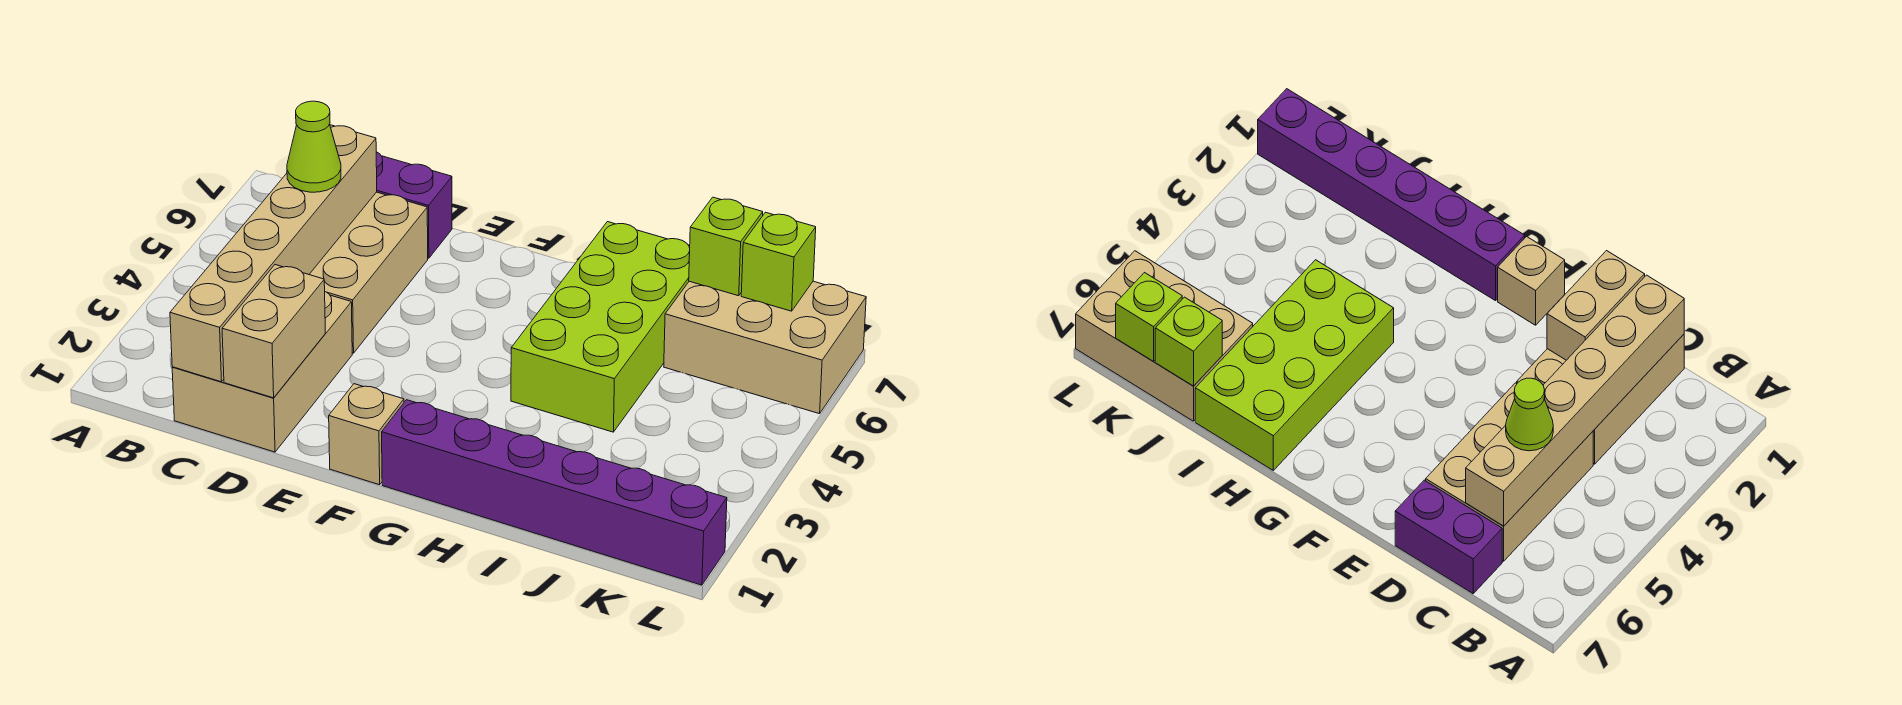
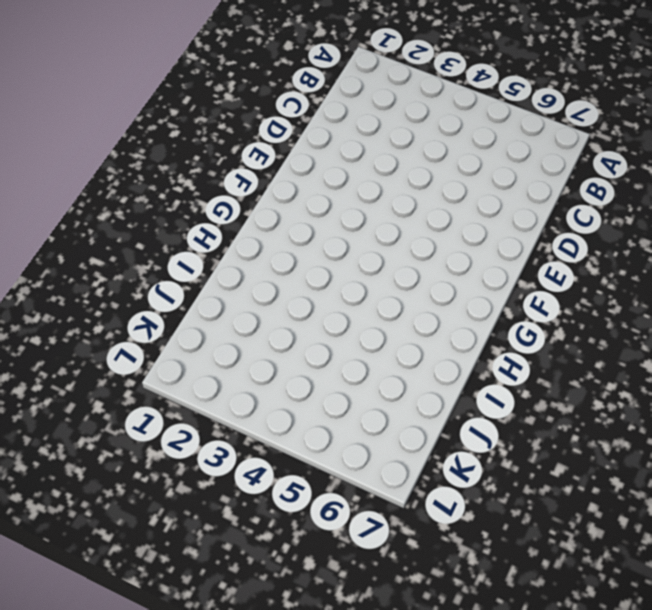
none -> tan brick C1:D3 level 1
none -> tan brick C4:D6 level 1
none -> purple brick C7:D7 level 1

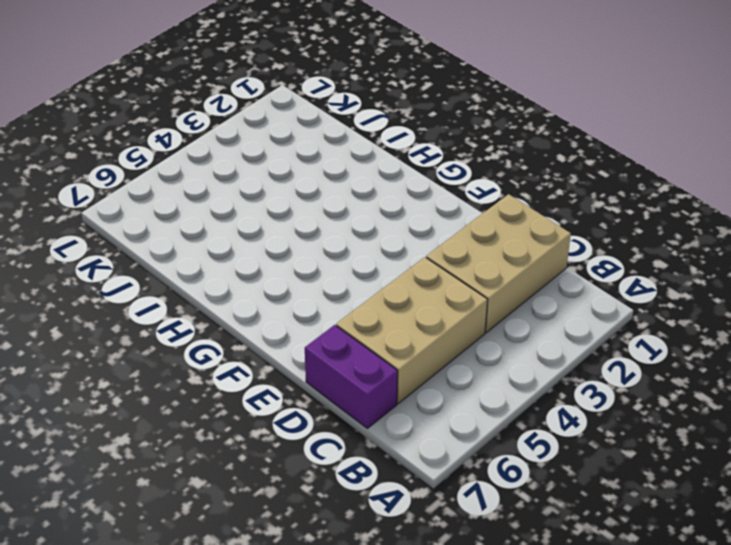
none -> tan brick F1 level 1
none -> purple brick G1:L1 level 1
none -> lime brick H4:I7 level 1

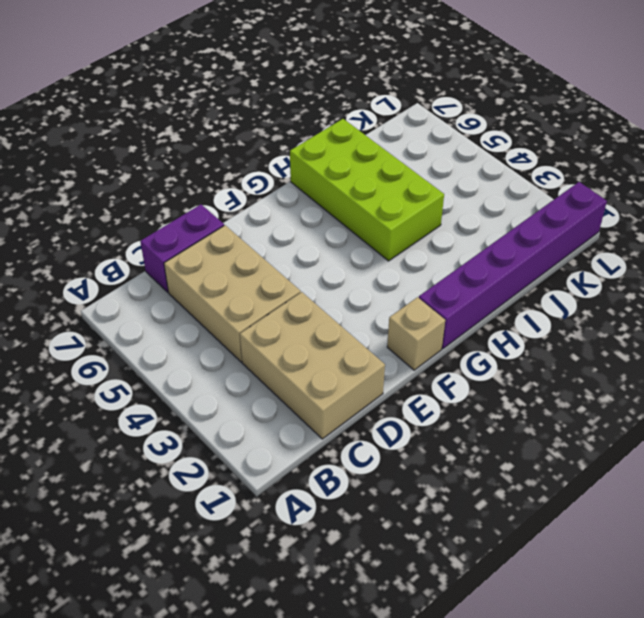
none -> tan brick J6:L7 level 1
none -> tan brick C1:C6 level 2
none -> tan brick D1:D2 level 2

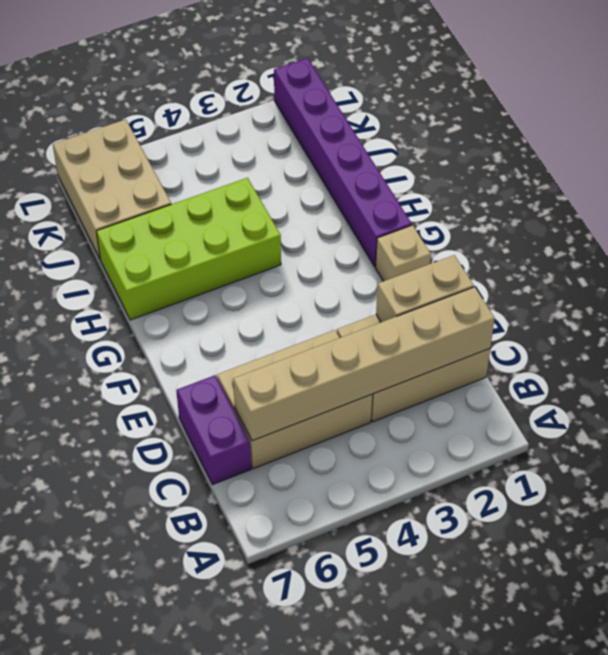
none -> lime brick J7 level 2
none -> lime brick K7 level 2
none -> lime cone C5 level 3

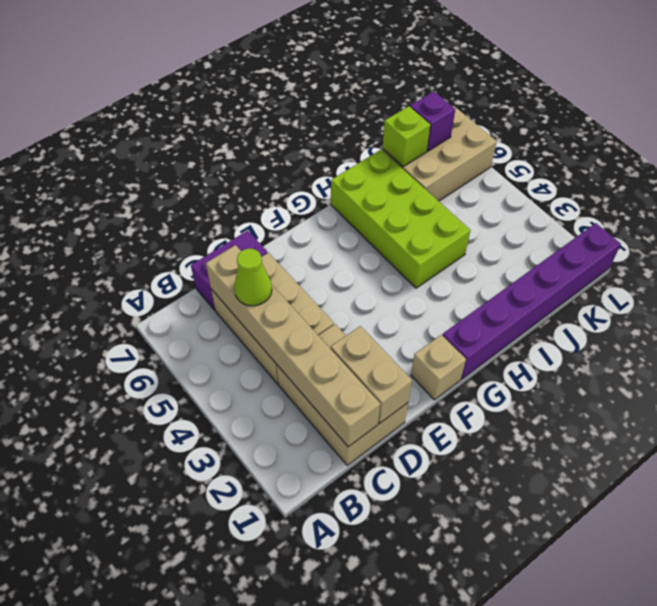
purple brick K7 level 2 -> lime brick K7 level 2

